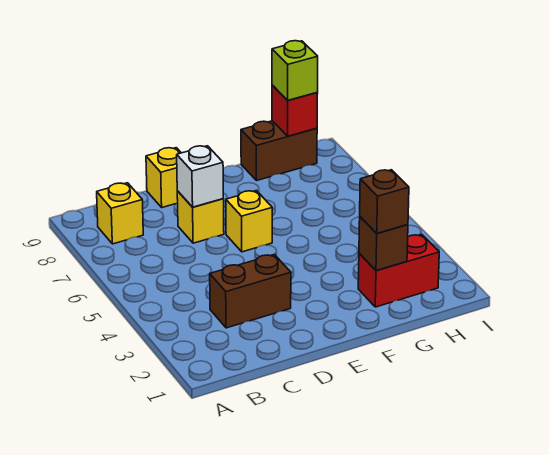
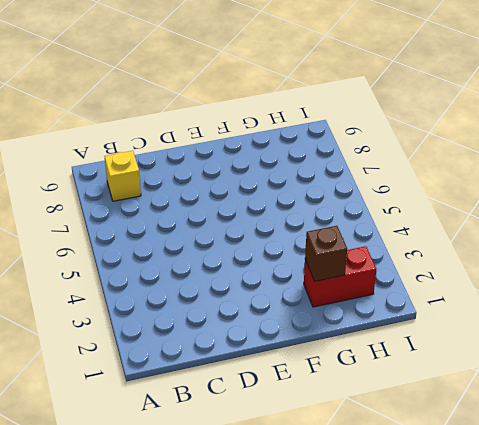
none -> brown brick C3:D3 level 1
none -> yellow brick D7 level 1
none -> yellow brick D9 level 1

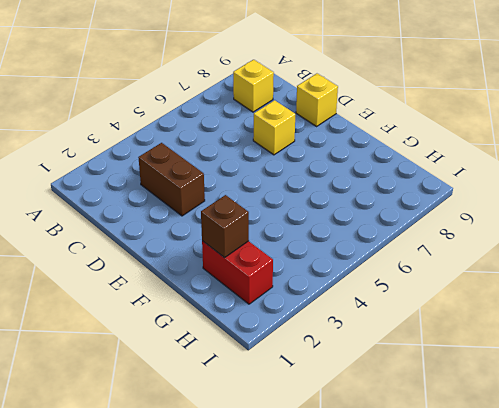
none -> yellow brick E6 level 1
none -> brown brick G9:H9 level 1
none -> white brick D7 level 2

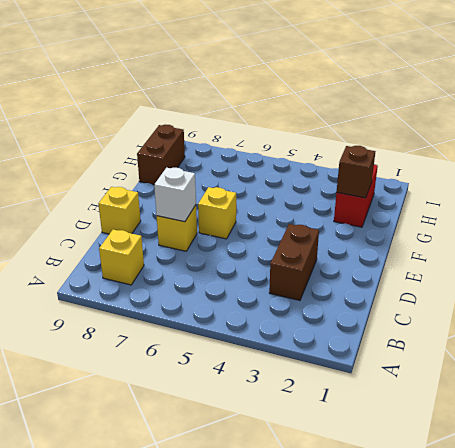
none -> red brick H9 level 2
none -> brown brick G2 level 3
none -> lime brick H9 level 3

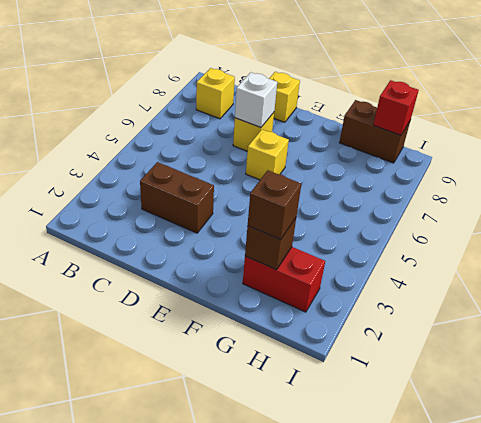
none -> lime brick H9 level 3

